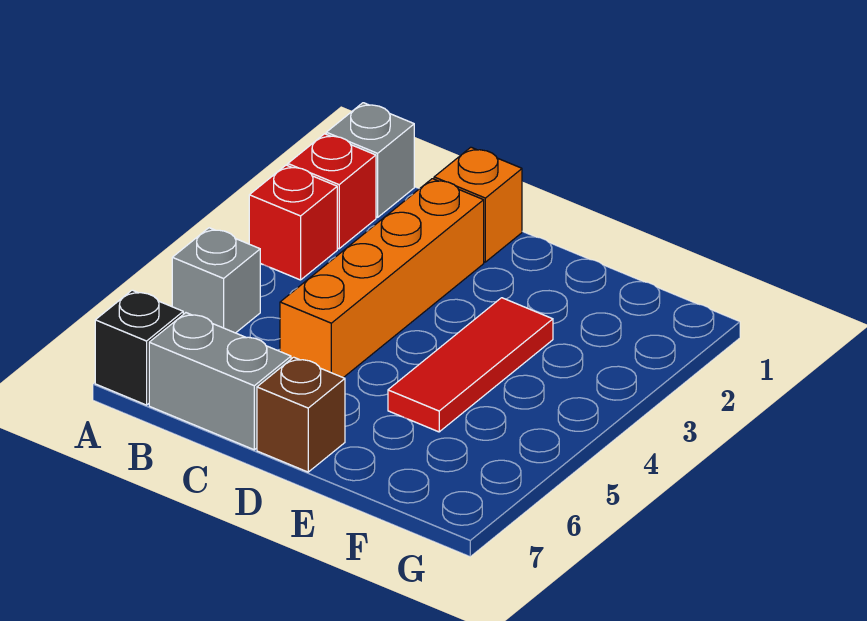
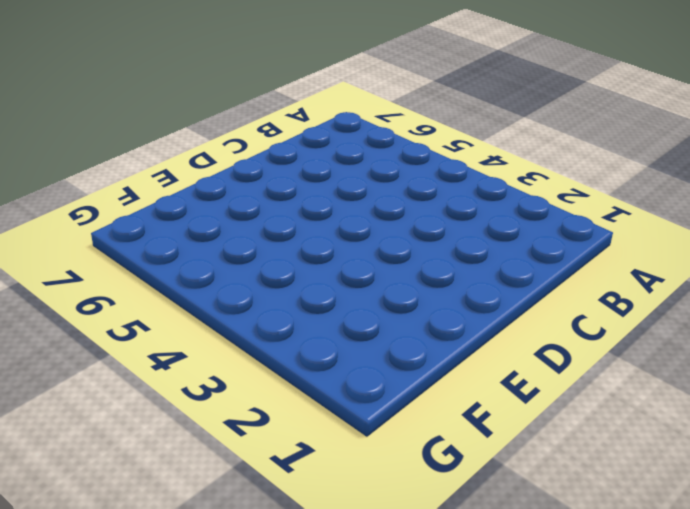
none -> grey brick A1 level 1
none -> red brick A2 level 1

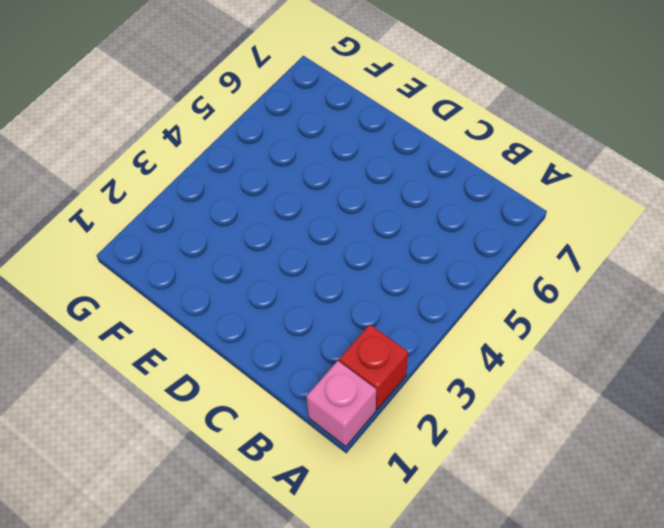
pink brick A1 level 1 -> grey brick A1 level 1
none -> red brick A3 level 1
none -> grey brick A5 level 1

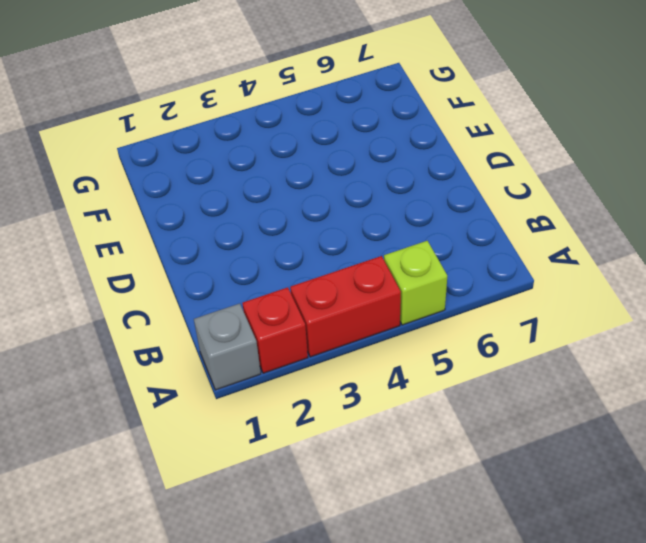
red brick A3:A4 level 1 -> red brick A3 level 1
lime brick A5 level 1 -> grey brick A5 level 1
none -> black brick A7 level 1
none -> grey brick B7:C7 level 1

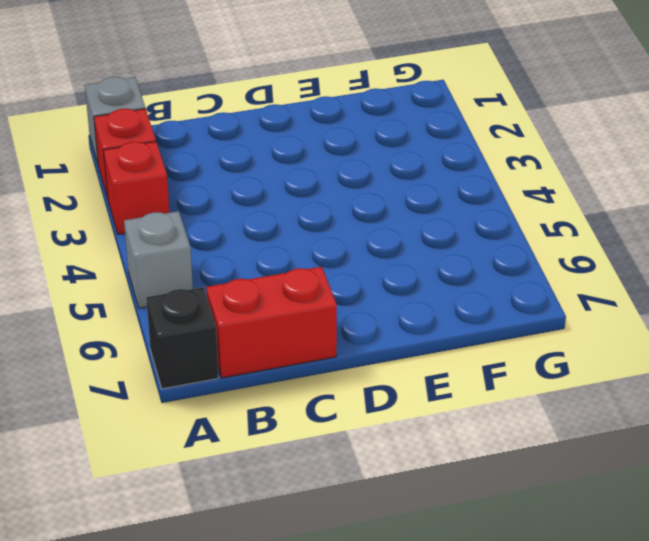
red brick B7:C7 level 1 -> grey brick B7:C7 level 1
none -> orange brick C1 level 1
none -> orange brick C2:C5 level 1

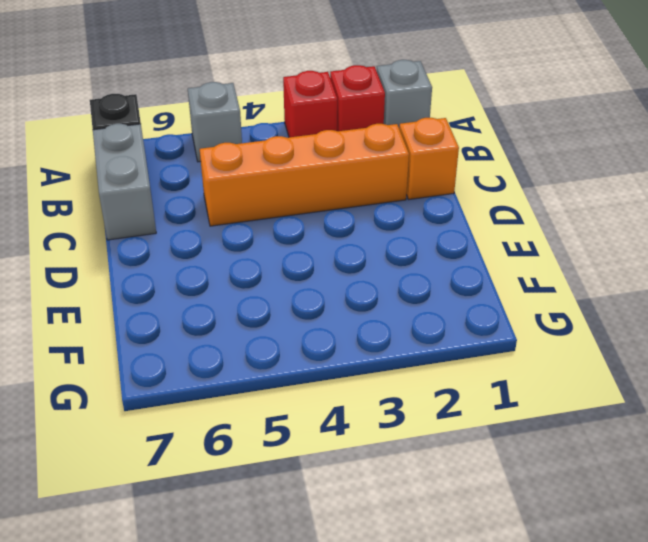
none -> brown brick D7 level 1
none -> red tile E3:E5 level 1

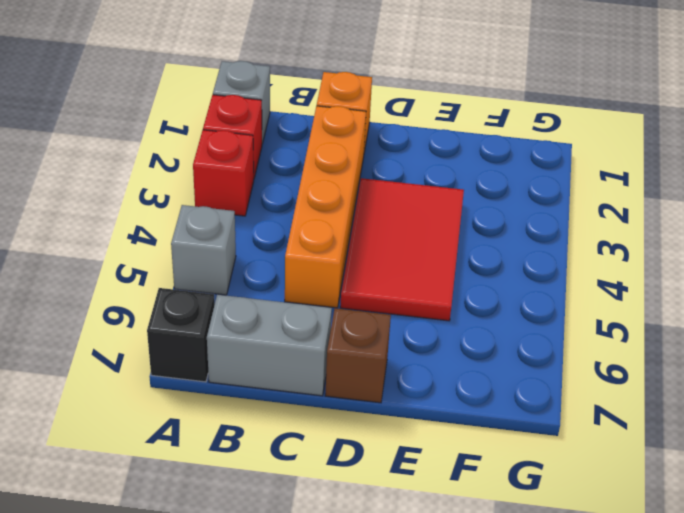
red tile D3:E5 level 1 -> red tile E3:E5 level 1

